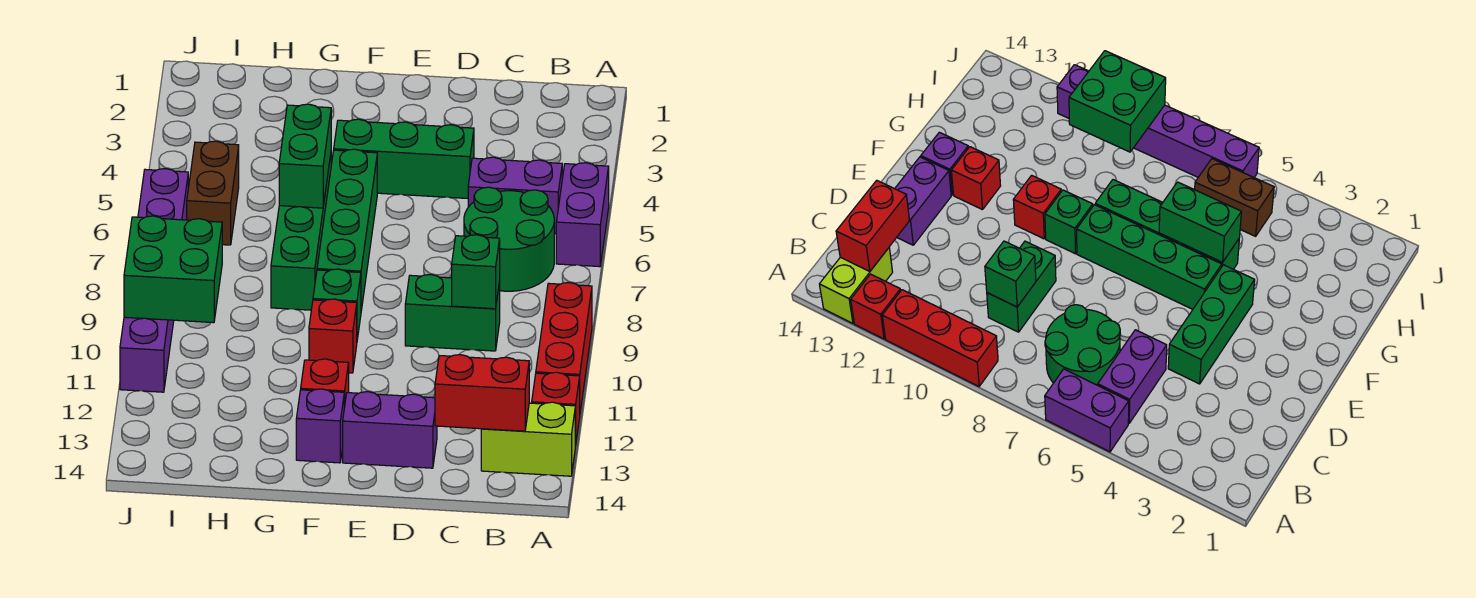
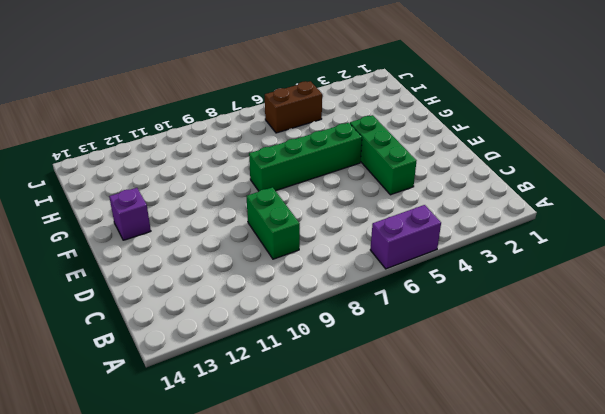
none -> red brick A9:A11 level 1
none -> red brick A12 level 1
none -> lime brick A13:B13 level 1

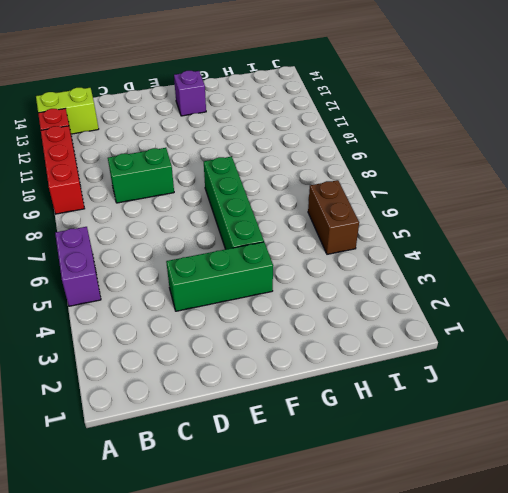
none -> purple brick B5:C5 level 1
none -> green round brick B6:C7 level 1
none -> purple brick D13:E13 level 1

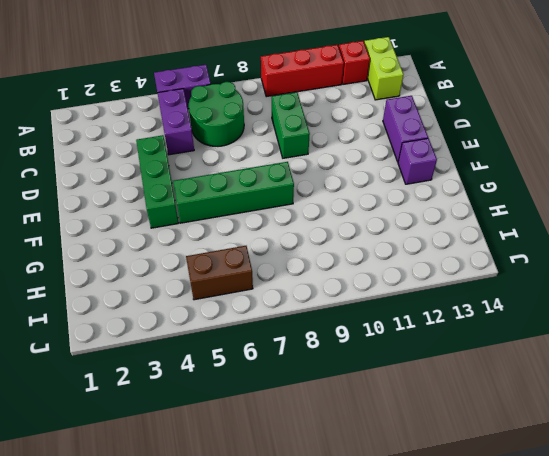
none -> green brick F9 level 1
none -> red brick F10 level 1
none -> red brick F12 level 1

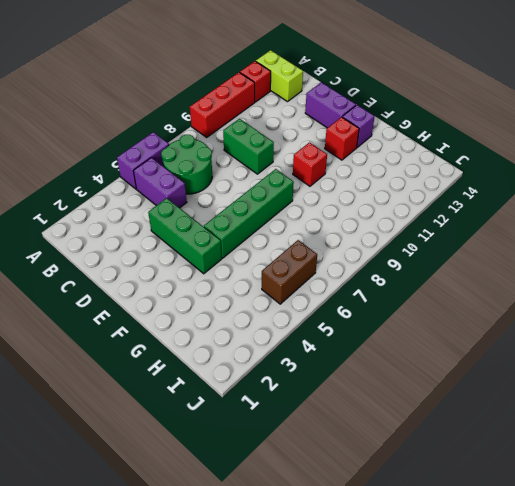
none -> green brick F9 level 1
none -> green brick G5:G8 level 1
none -> purple brick J6:J11 level 1

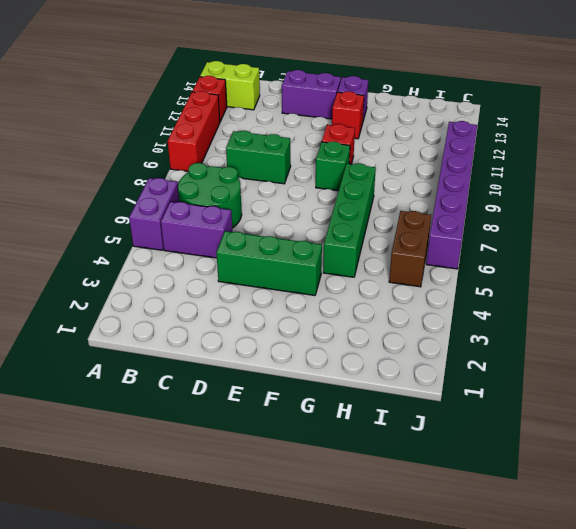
none -> green brick F5:F8 level 1
none -> red brick B13:C13 level 2
none -> green brick C9 level 2

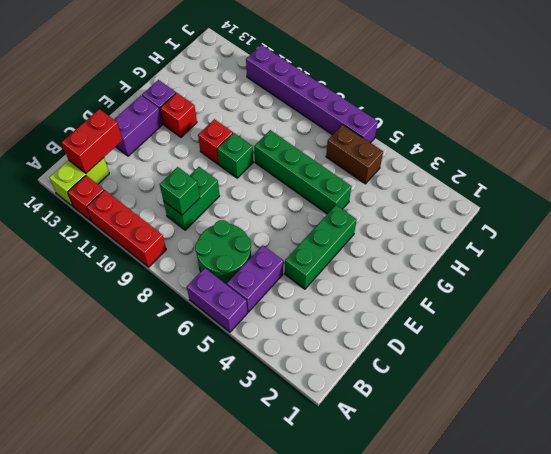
none -> green brick F5:F8 level 1
none -> green brick G5:G6 level 2
none -> green brick I9:J10 level 2

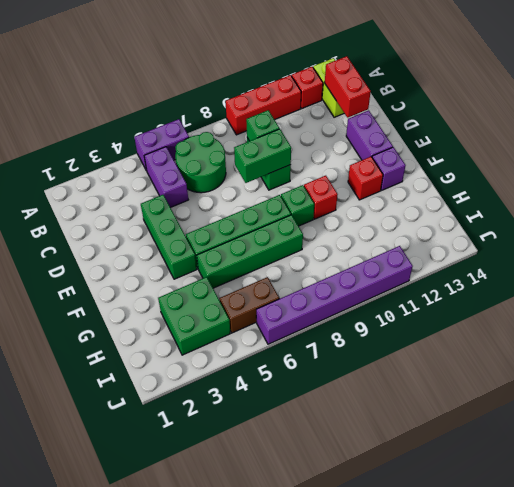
green brick D8:D9 level 2 -> green brick G5:G6 level 2
green brick H3:I4 level 1 -> green brick I9:J10 level 2

